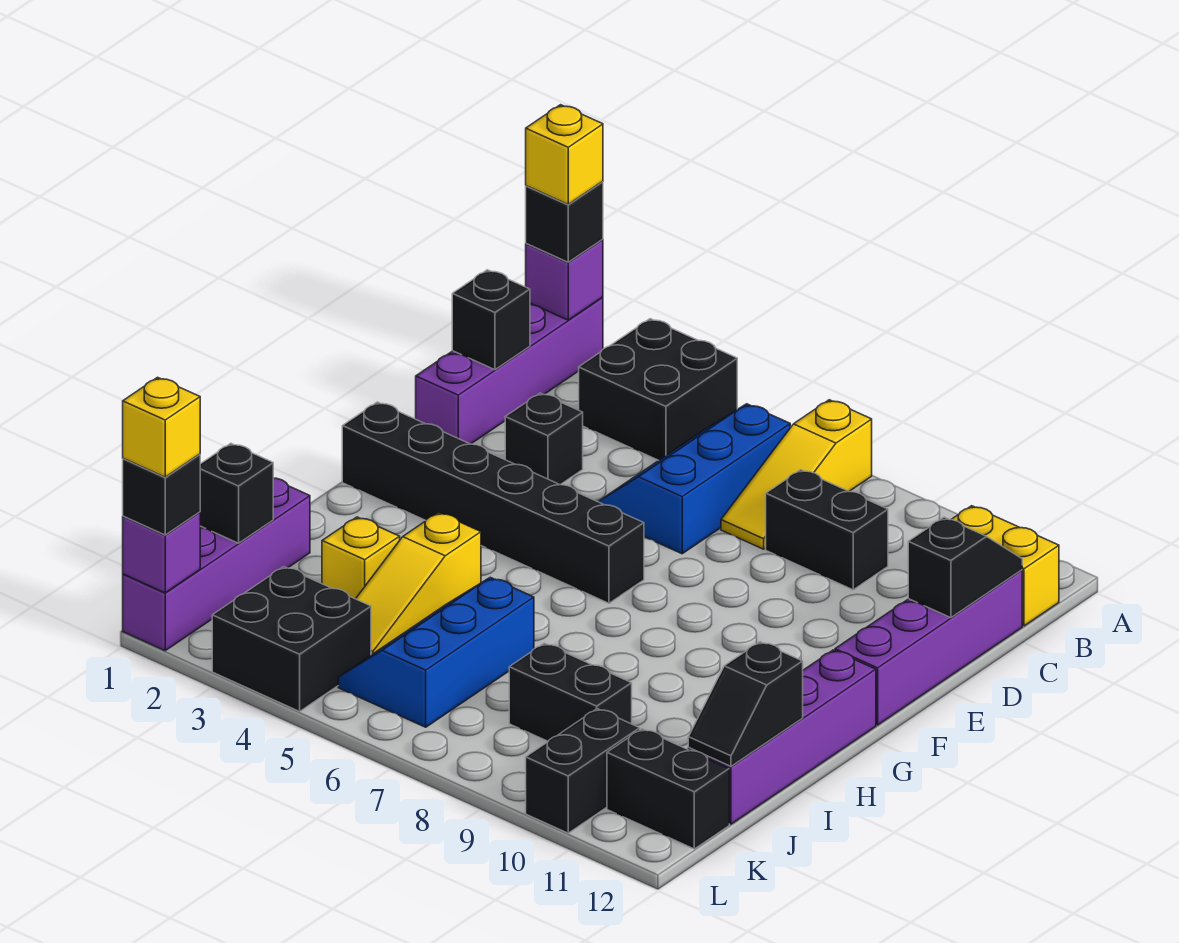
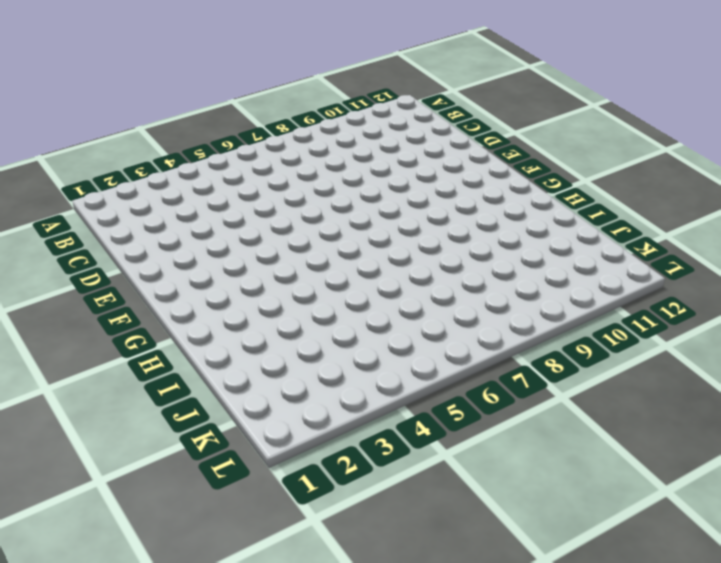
none -> purple brick A1:D1 level 1
none -> black brick A3:B4 level 1
none -> yellow slope A7:C7 level 1 top A

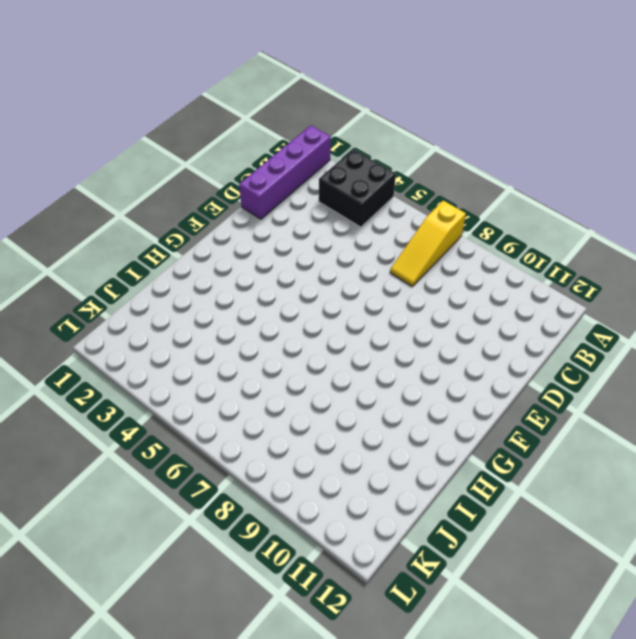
none -> blue slope B5:D6 level 1 top 6
none -> yellow brick B11:B12 level 1
none -> black brick C8:C9 level 1

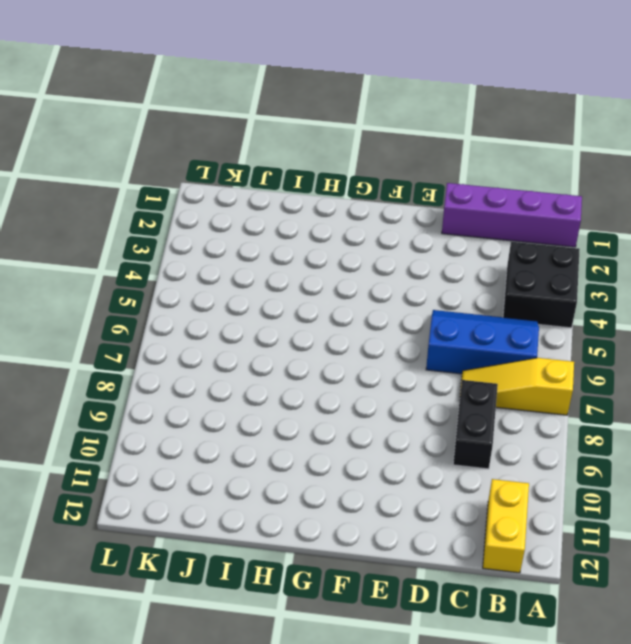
none -> purple brick C12:F12 level 1
none -> black brick D3 level 1
none -> black brick F1:F6 level 1

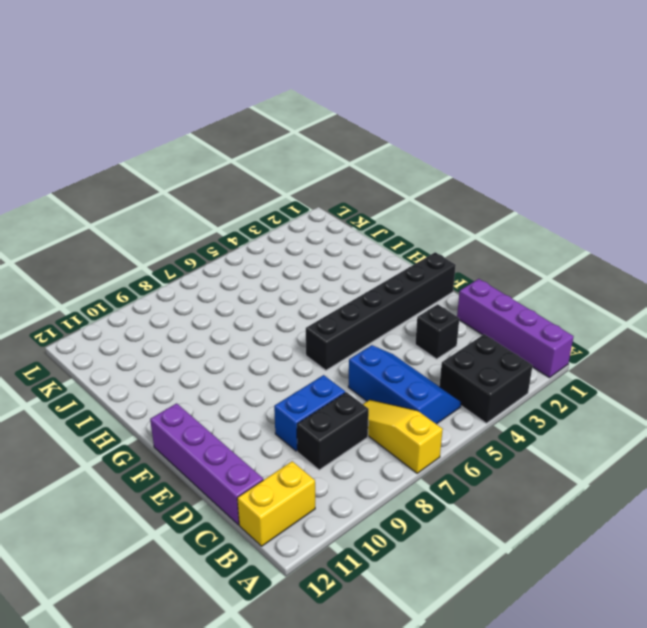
blue brick D8:D9 level 1 -> none
none -> purple brick G12:J12 level 1
none -> yellow slope H4:J4 level 1 top H
none -> purple brick I1:L1 level 1

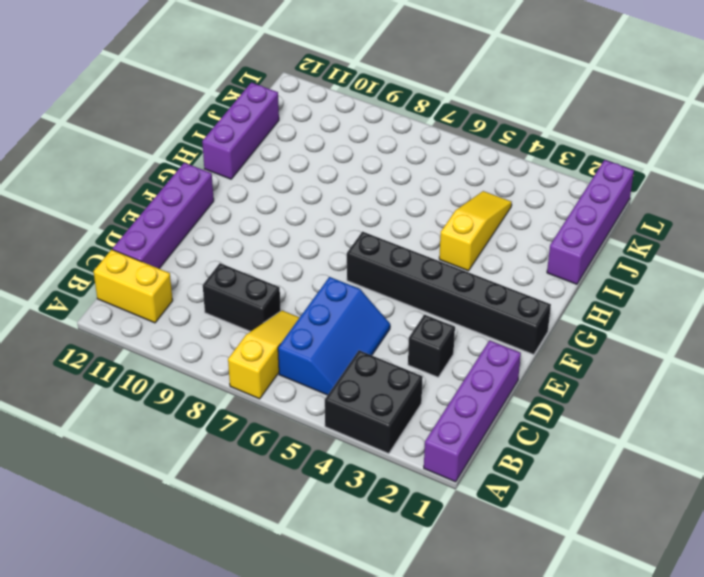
purple brick H12:J12 level 1 -> purple brick G12:J12 level 1
none -> yellow brick I3 level 1
none -> blue slope I5:K6 level 1 top 6
none -> black brick J8:J9 level 1

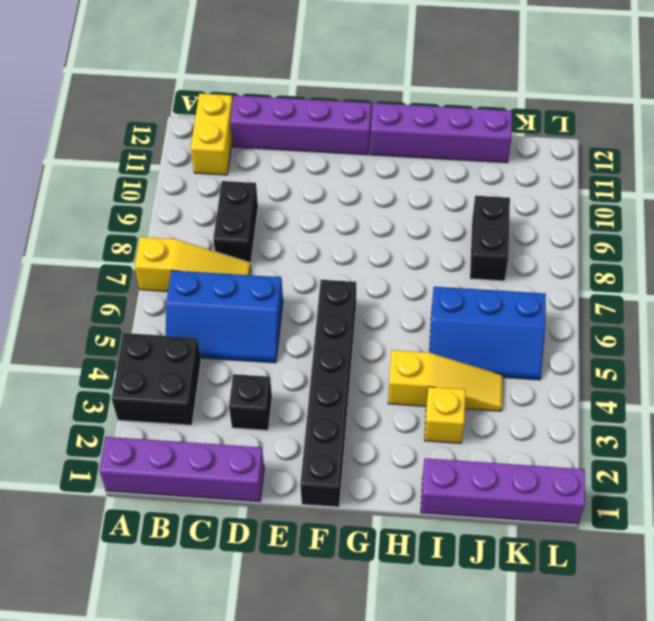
none -> black brick K3:L4 level 1
none -> black brick K10:L10 level 1
none -> black brick K11:K12 level 1

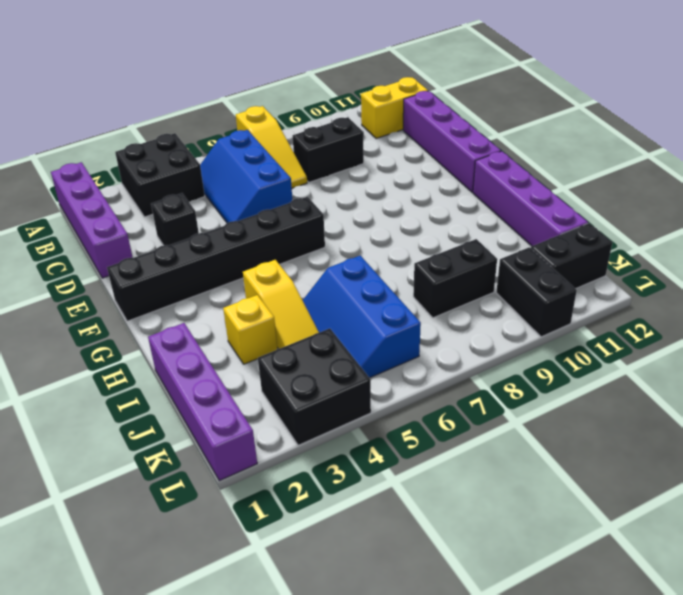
none -> purple brick A1 level 2
none -> black brick C1 level 2
none -> black slope C12:D12 level 2 top D

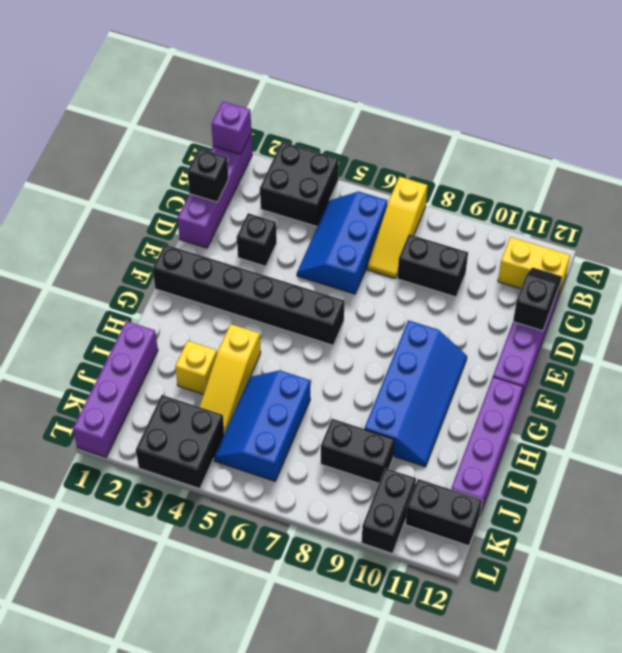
blue slope F9:I10 level 1 top 9 -> none
none -> black slope I12:J12 level 2 top I
none -> black brick J1 level 2
none -> purple brick L1 level 2

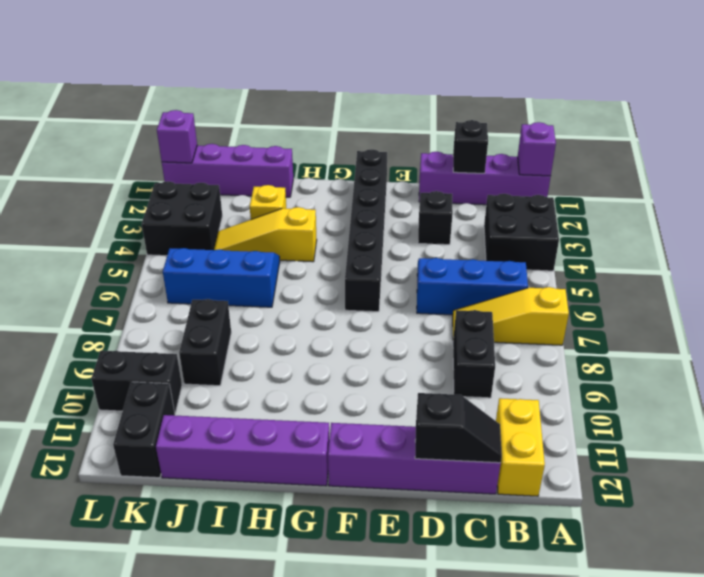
none -> black slope I12:J12 level 2 top I
none -> black brick J1 level 2
none -> black brick A1 level 3

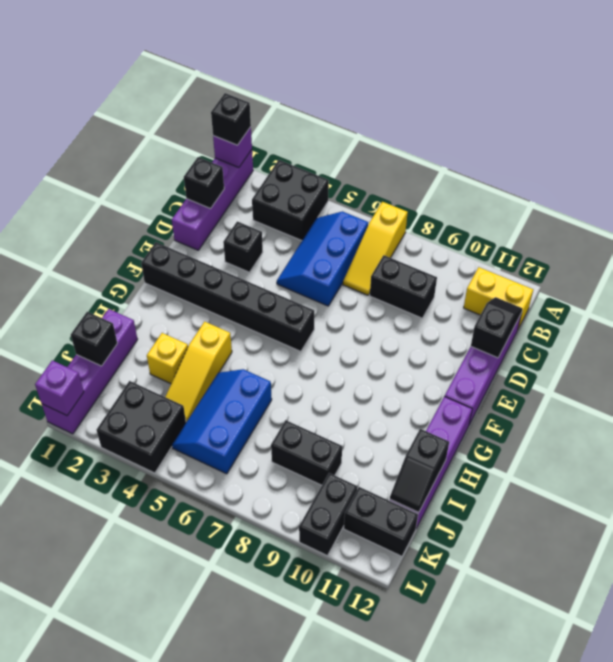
none -> black brick L1 level 3
none -> yellow brick A1 level 4
none -> yellow brick L1 level 4

